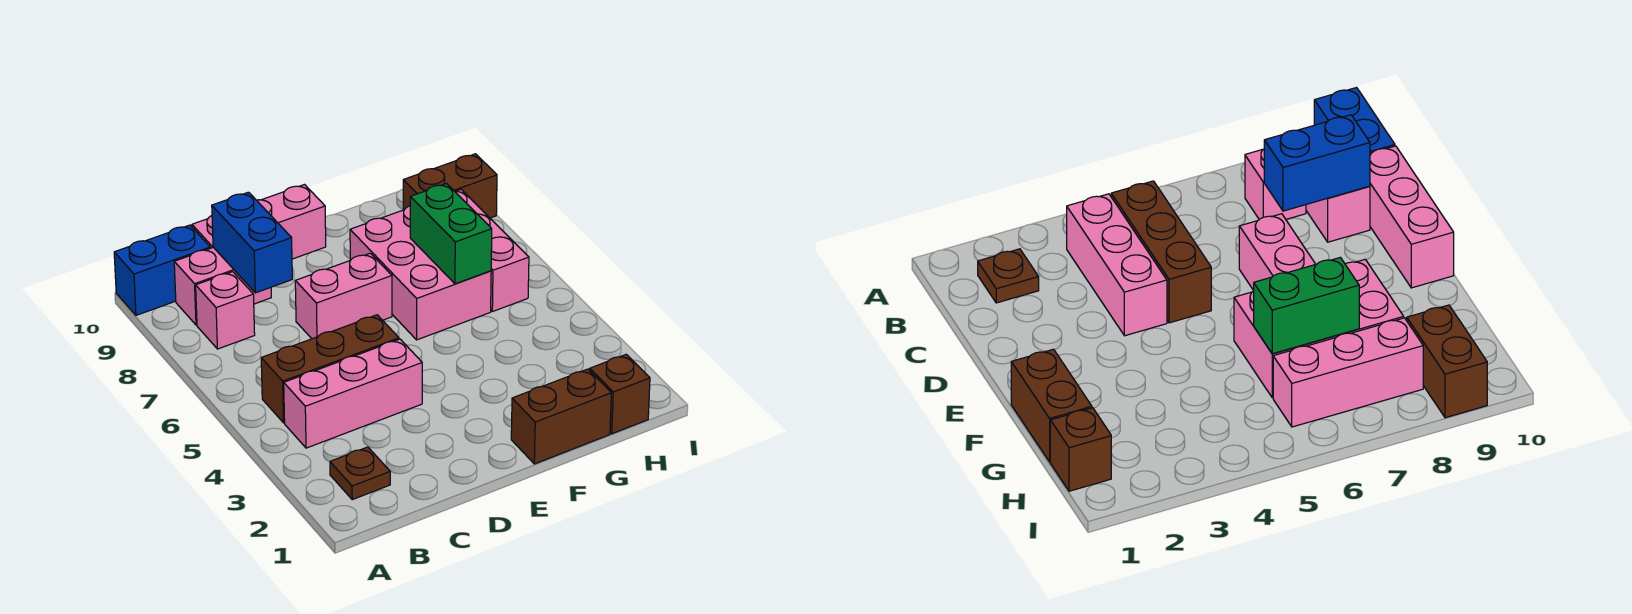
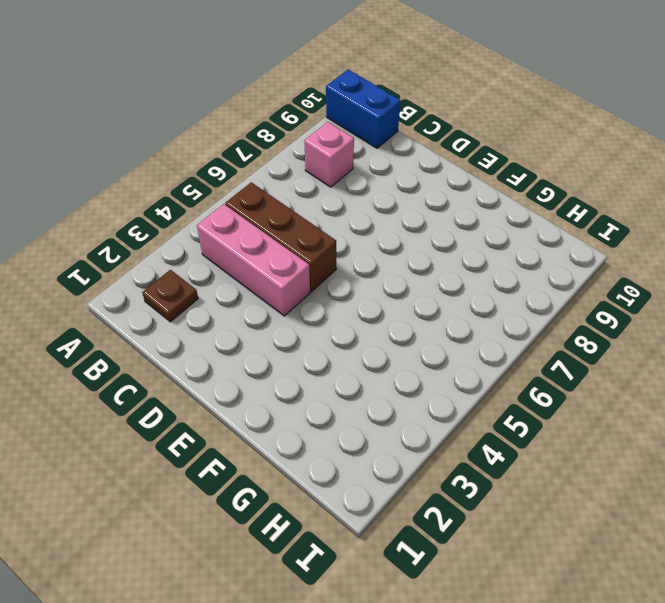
none -> pink brick B9:C9 level 1
none -> pink brick C10:E10 level 1
none -> pink brick D7:E7 level 1

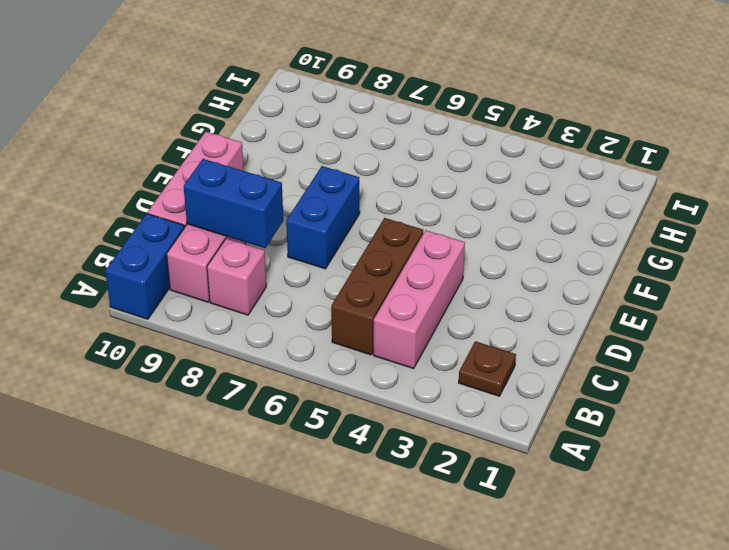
blue brick D7:E7 level 1 -> pink brick D7:E7 level 1
none -> brown brick F1:G1 level 1
none -> pink brick F6:G8 level 1
none -> brown brick H1 level 1

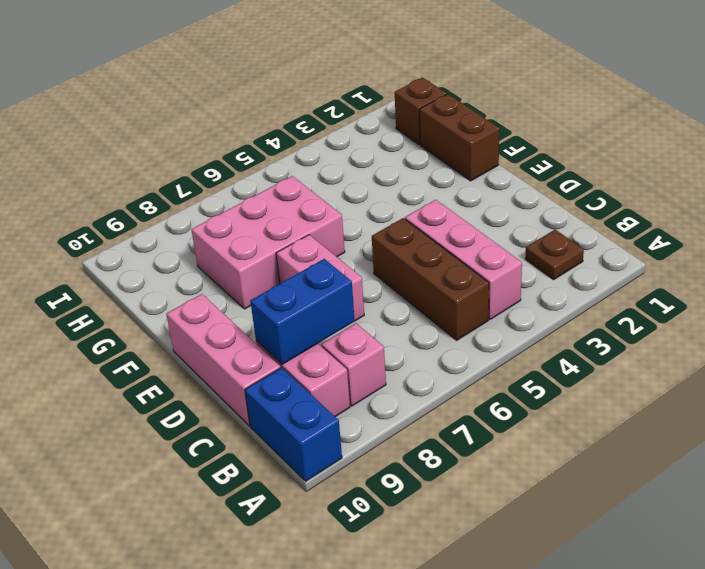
none -> pink brick H6:H8 level 1
none -> brown brick H9:I9 level 1
none -> green brick G6:G7 level 2

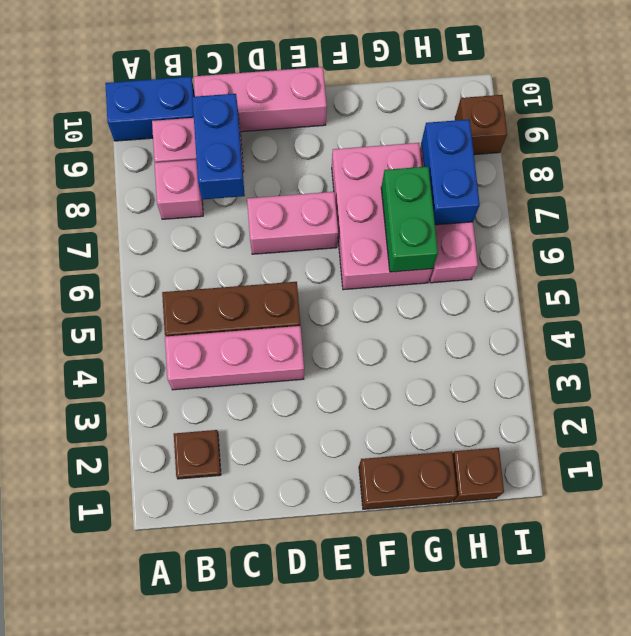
blue brick H7:H8 level 2 -> none
brown brick I9 level 1 -> brown brick H9:I9 level 1

